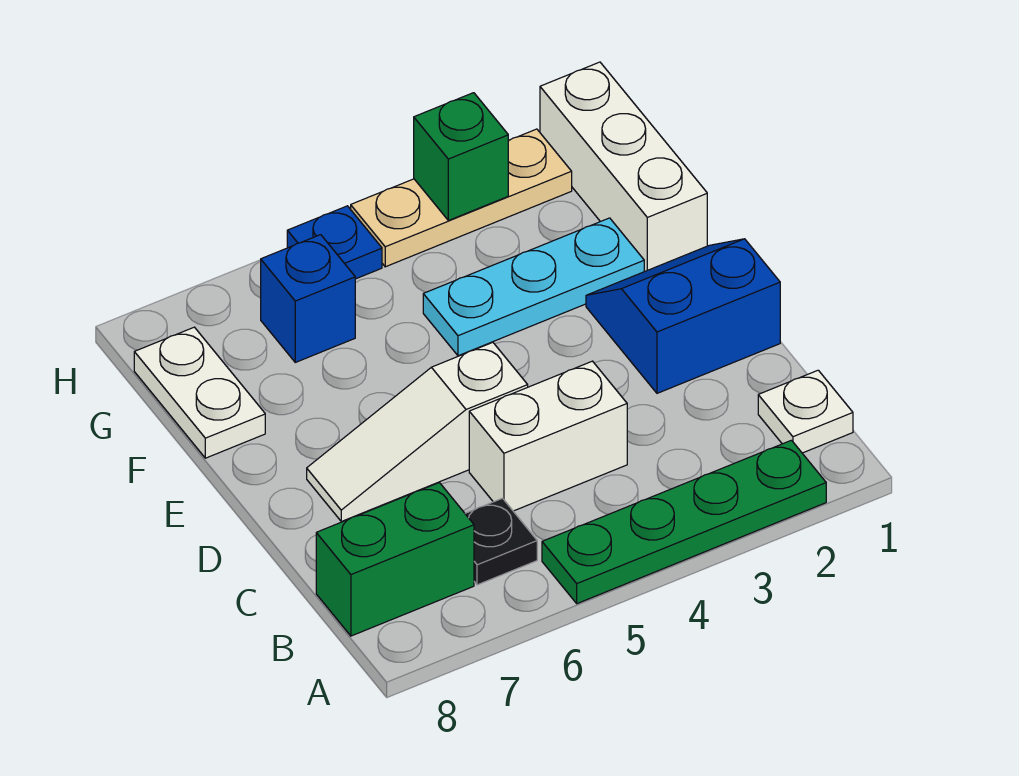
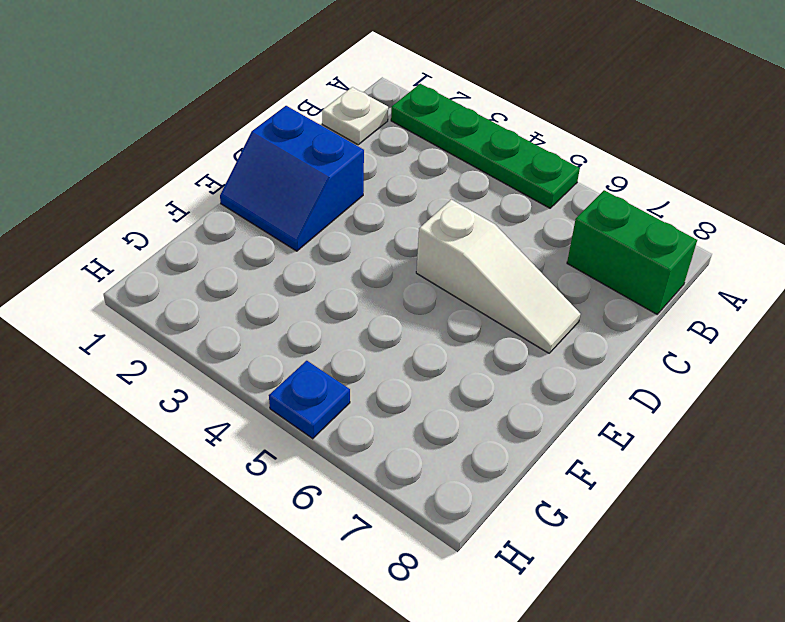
none -> black plate B6 level 1
none -> white brick C4:C5 level 1
none -> white brick F1:H1 level 1

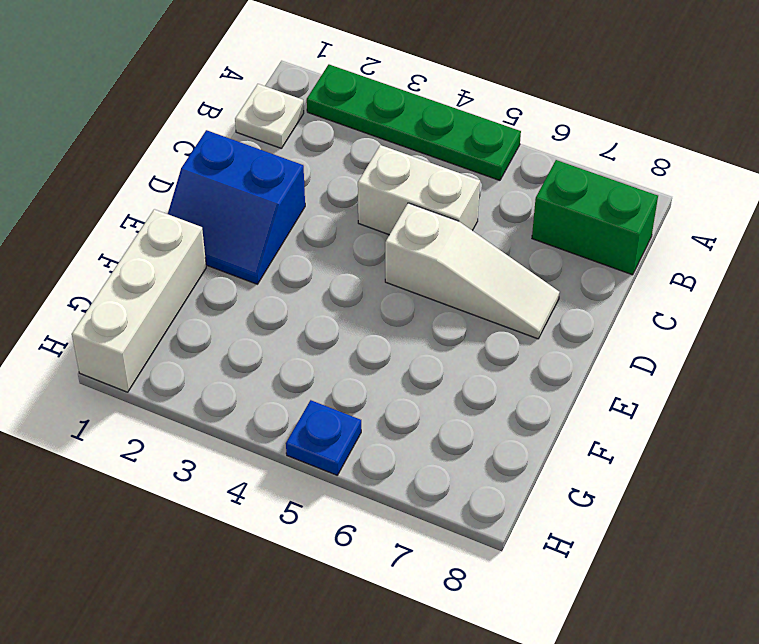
none -> black plate B6 level 1
none -> cyan plate F2:F4 level 1
none -> white plate F8:G8 level 1

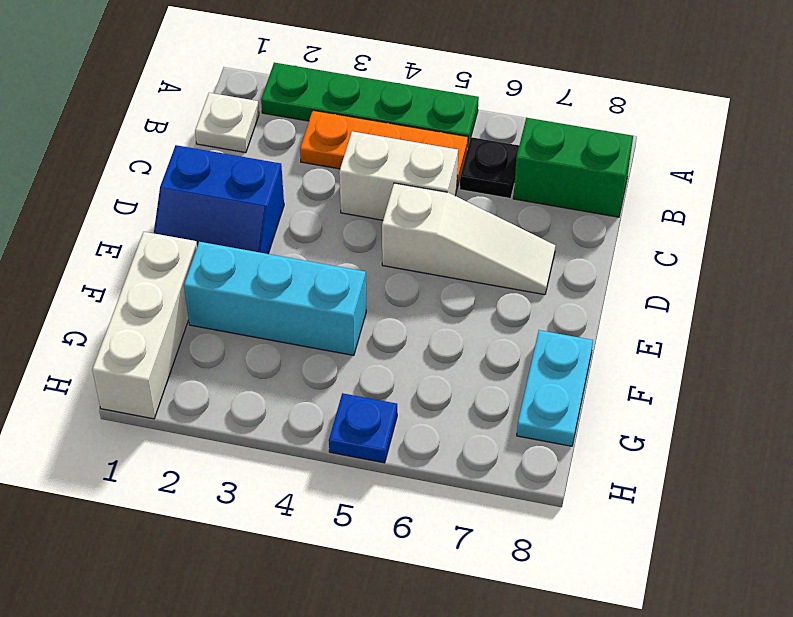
orange plate B3:B5 level 1 -> none
cyan brick F2:F4 level 1 -> cyan plate F2:F4 level 1
cyan plate F8:G8 level 1 -> white plate F8:G8 level 1
none -> blue brick G6 level 1
none -> tan plate H2:H4 level 1
none -> green brick H3 level 2

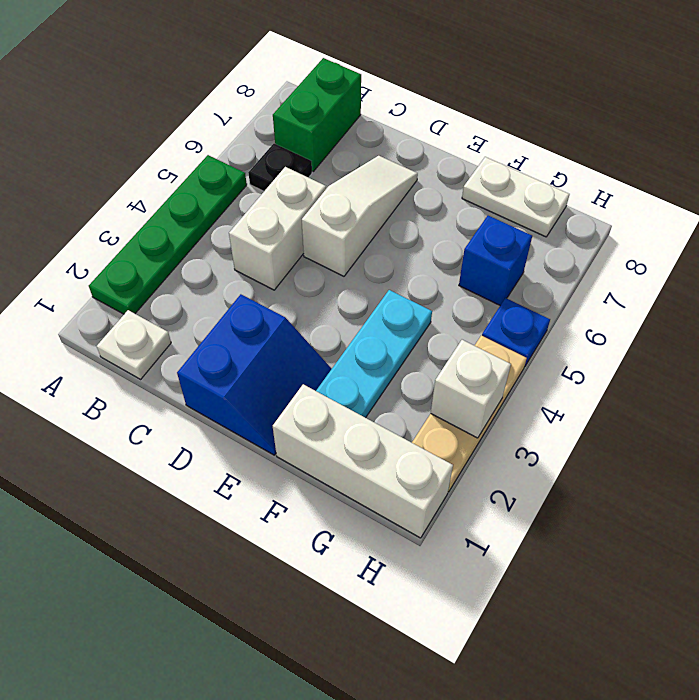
white brick H3 level 2 -> green brick H3 level 2

